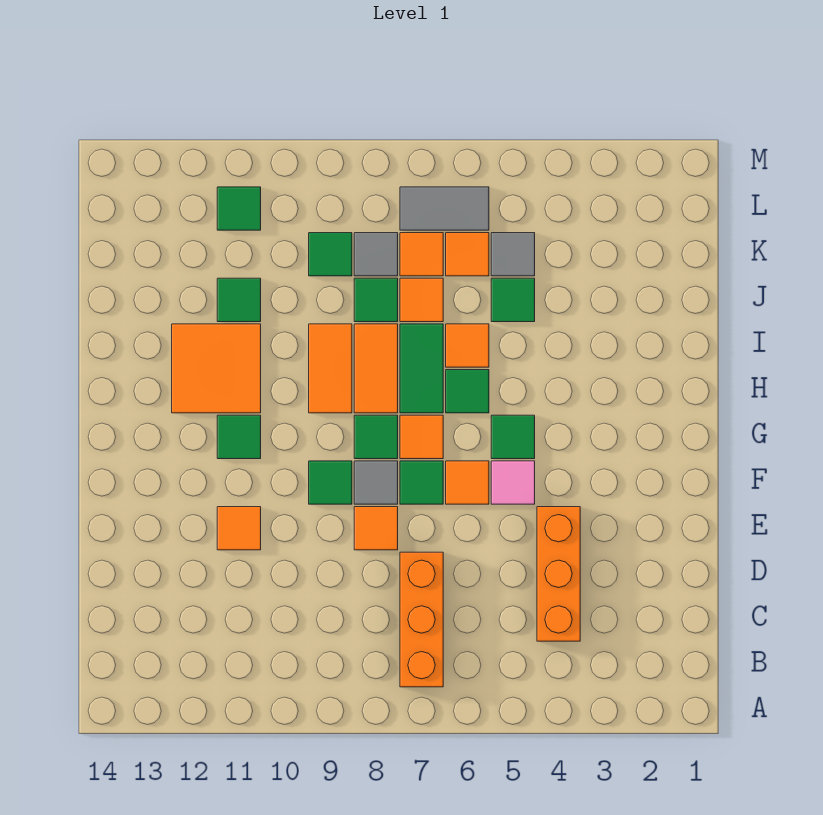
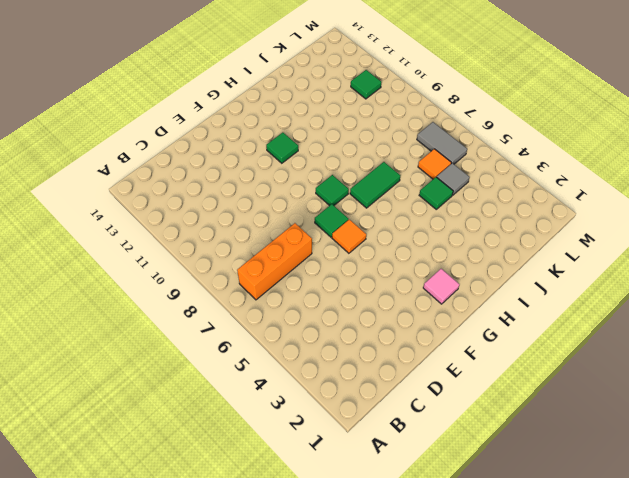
pink tile G2 level 1 -> pink tile F5 level 1
none -> orange brick C4:E4 level 1
none -> orange tile E8 level 1
none -> orange tile E11 level 1
none -> grey tile F8 level 1

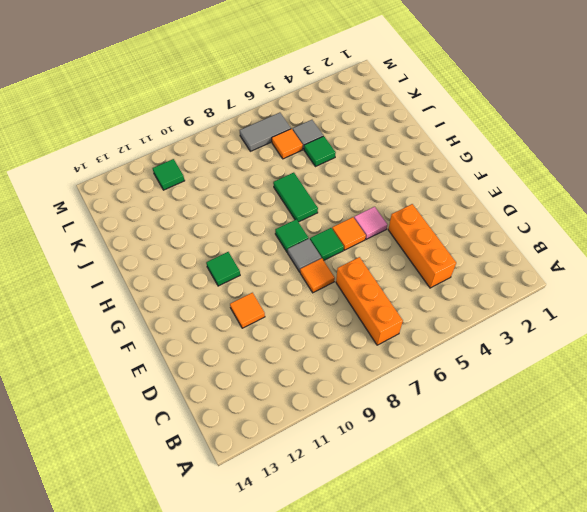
none -> green tile F9 level 1
none -> green tile G5 level 1
none -> orange tile G7 level 1
none -> green tile H6 level 1

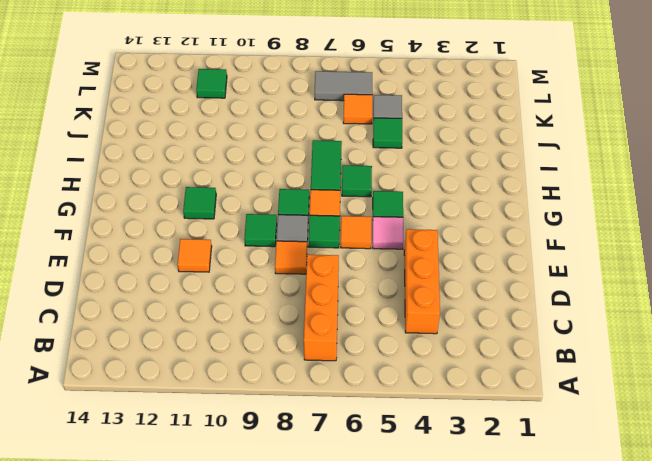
none -> orange tile H8:I8 level 1
none -> orange tile H9:I9 level 1
none -> orange tile H11:I12 level 1
none -> orange tile I6 level 1

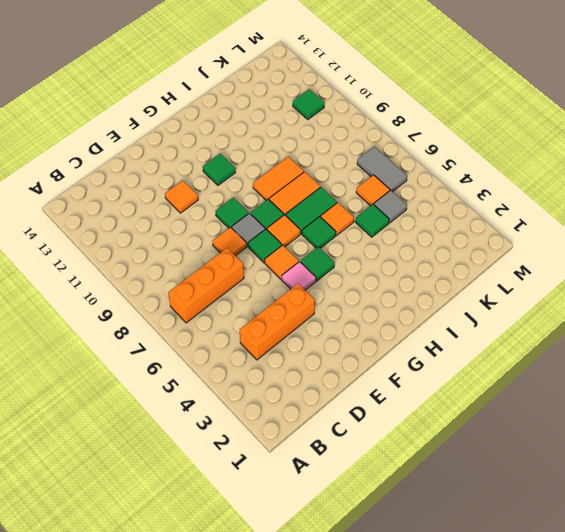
none -> orange tile H11:I12 level 1
none -> orange tile J7 level 1
none -> green tile J8 level 1
none -> green tile J11 level 1

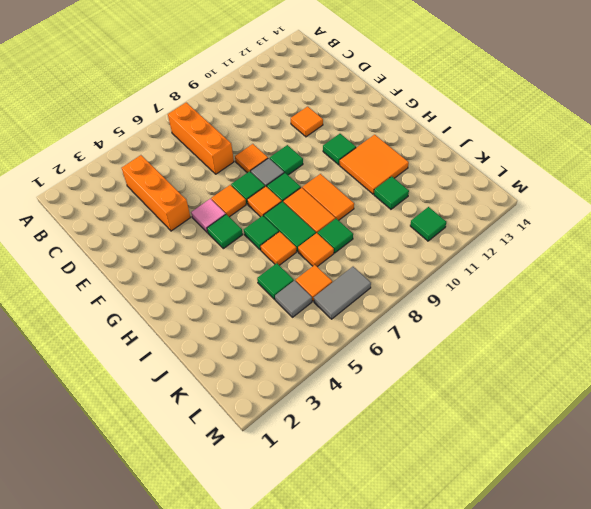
none -> orange tile K7 level 1
none -> grey tile K8 level 1
none -> green tile K9 level 1

